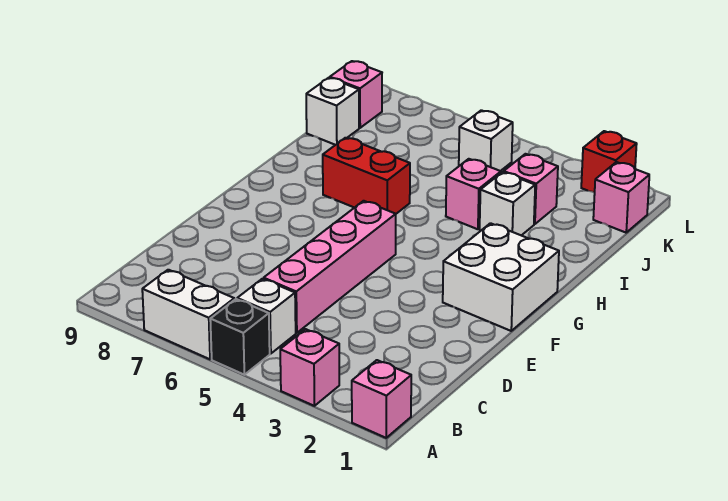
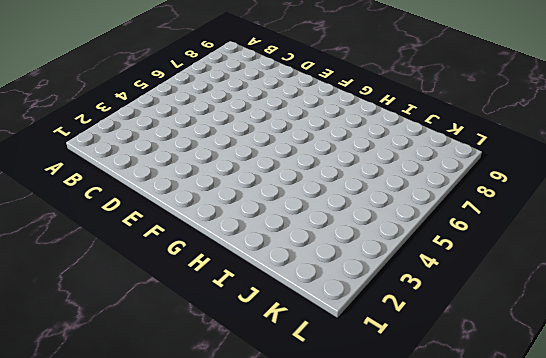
none -> pink brick A1 level 1
none -> pink brick A3 level 1
none -> black brick A5 level 1

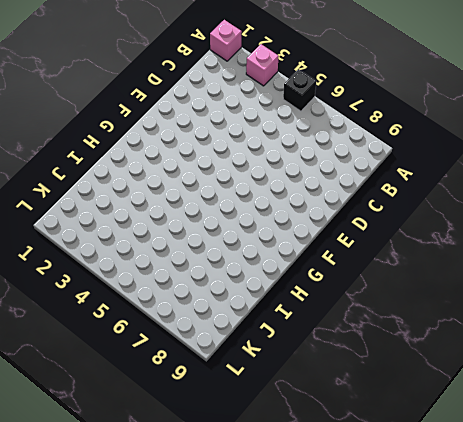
none -> white brick A6:A7 level 1
none -> white brick B5 level 1
none -> pink brick C5:F5 level 1

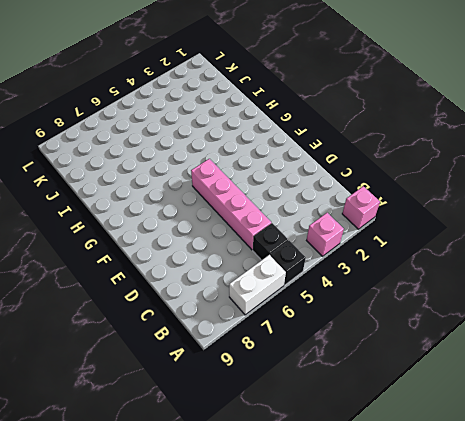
black brick B5 level 1 -> white brick B5 level 1
none -> white brick F1:G2 level 1
none -> red brick H6:H7 level 1
none -> white brick I3 level 1

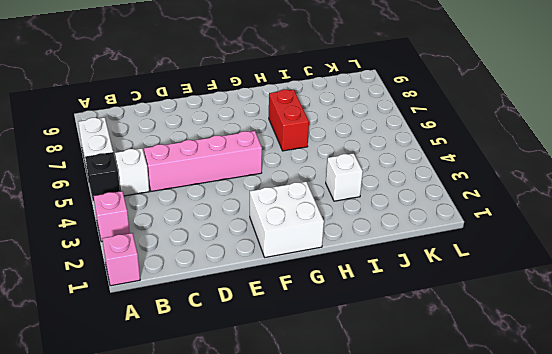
none -> pink brick I4 level 1
none -> pink brick J3 level 1
none -> white brick J9 level 1

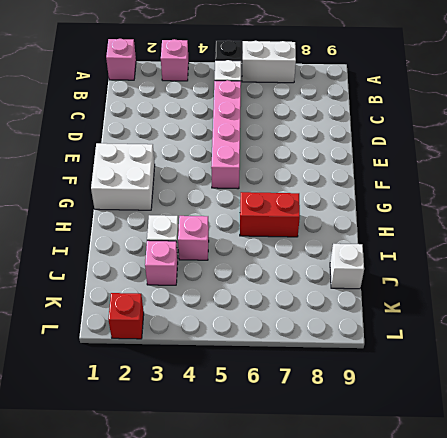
none -> pink brick K1 level 1
none -> white brick K5 level 1
none -> pink brick K9 level 1

